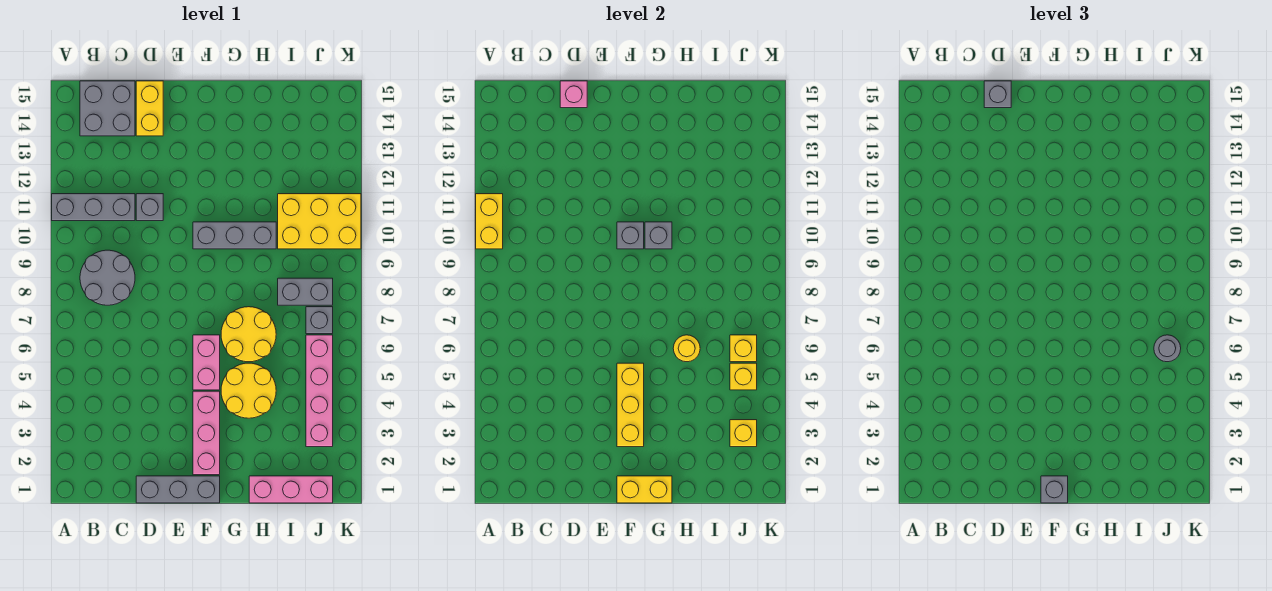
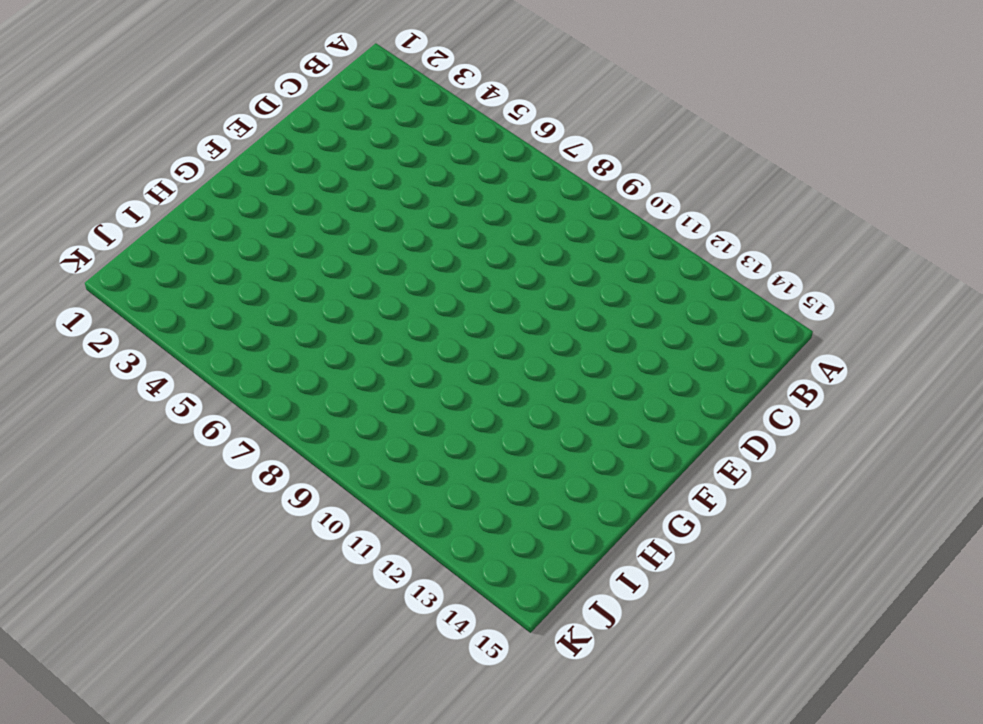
none -> grey brick A11:C11 level 1
none -> grey round brick B8:C9 level 1
none -> grey brick B14:C15 level 1

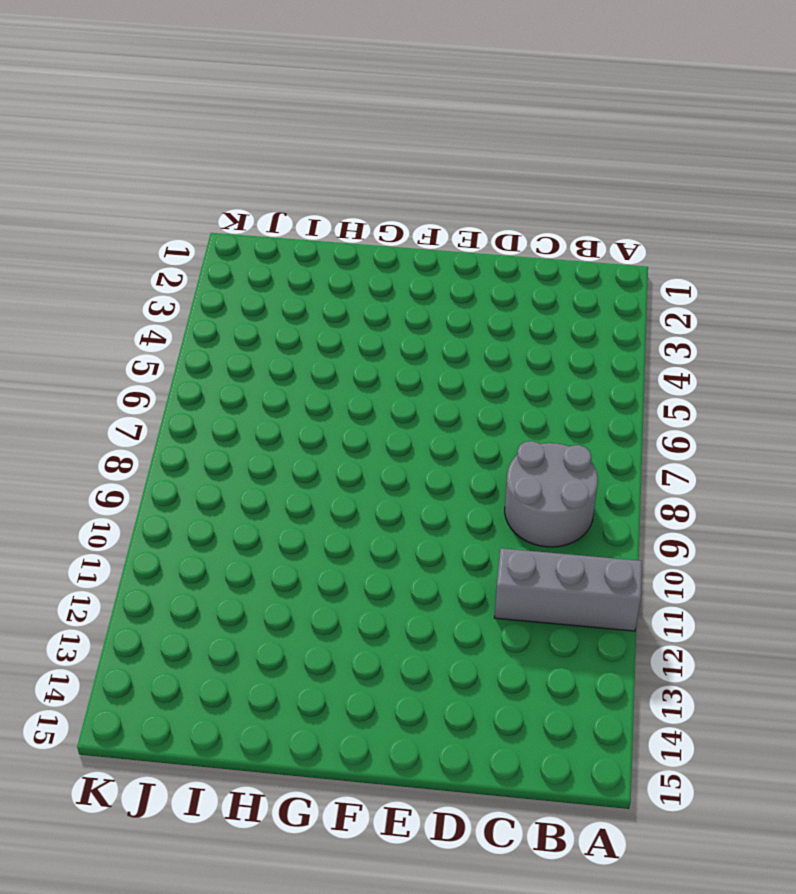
none -> grey brick B14:C15 level 1
none -> grey brick D1:F1 level 1
none -> grey brick D11 level 1

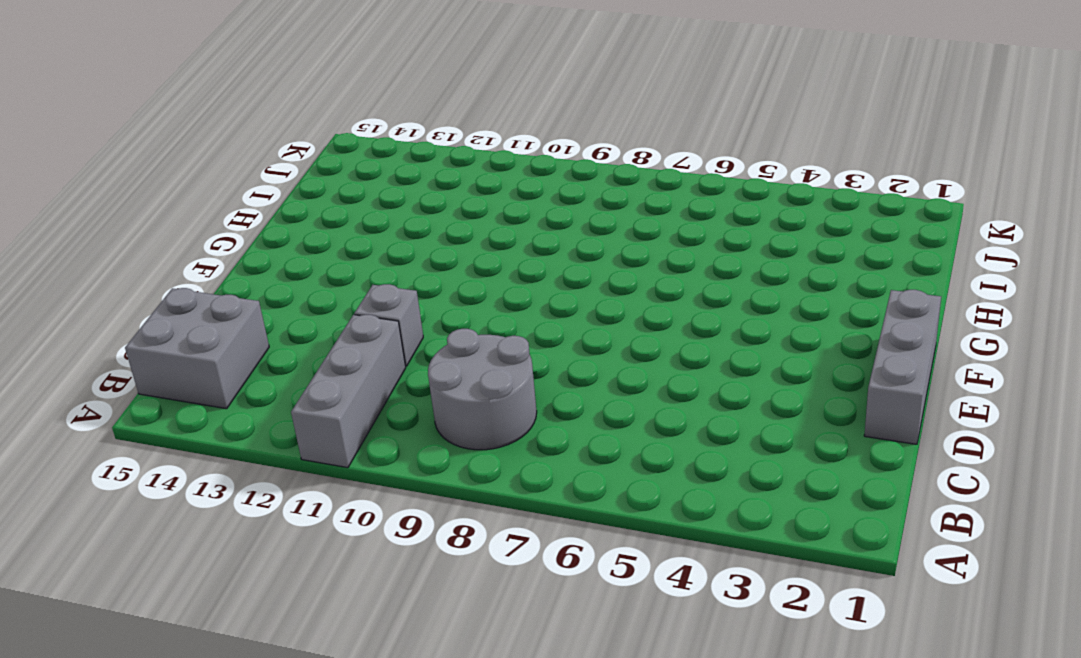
none -> yellow brick D14:D15 level 1
none -> pink brick F2:F4 level 1
none -> pink brick F5:F6 level 1

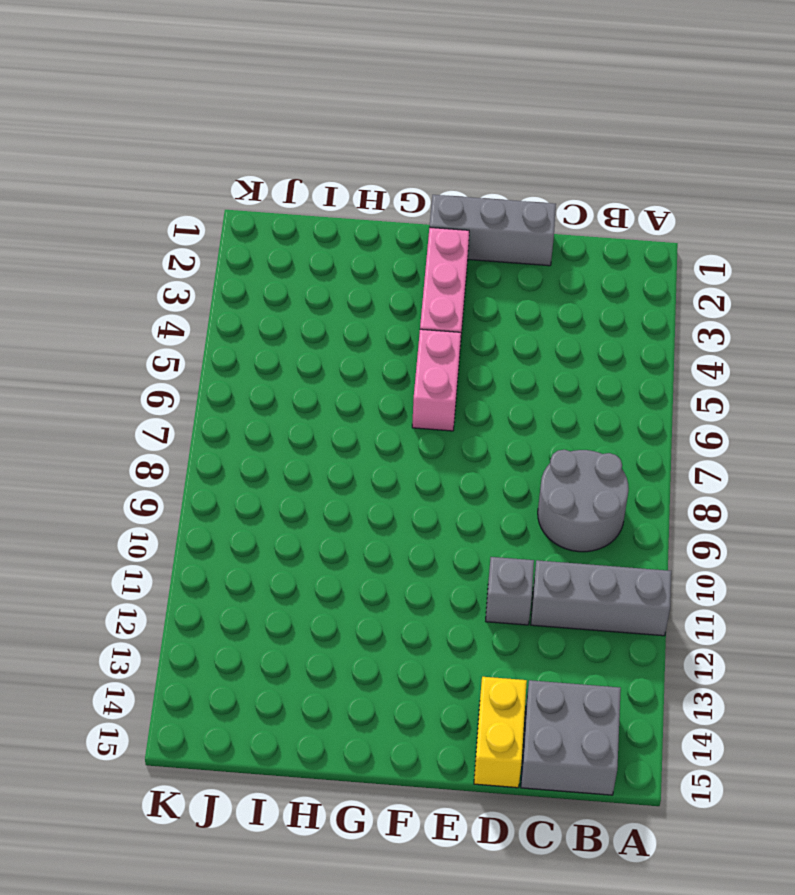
none -> grey brick F10:H10 level 1
none -> yellow round brick G4:H5 level 1
none -> yellow round brick G6:H7 level 1

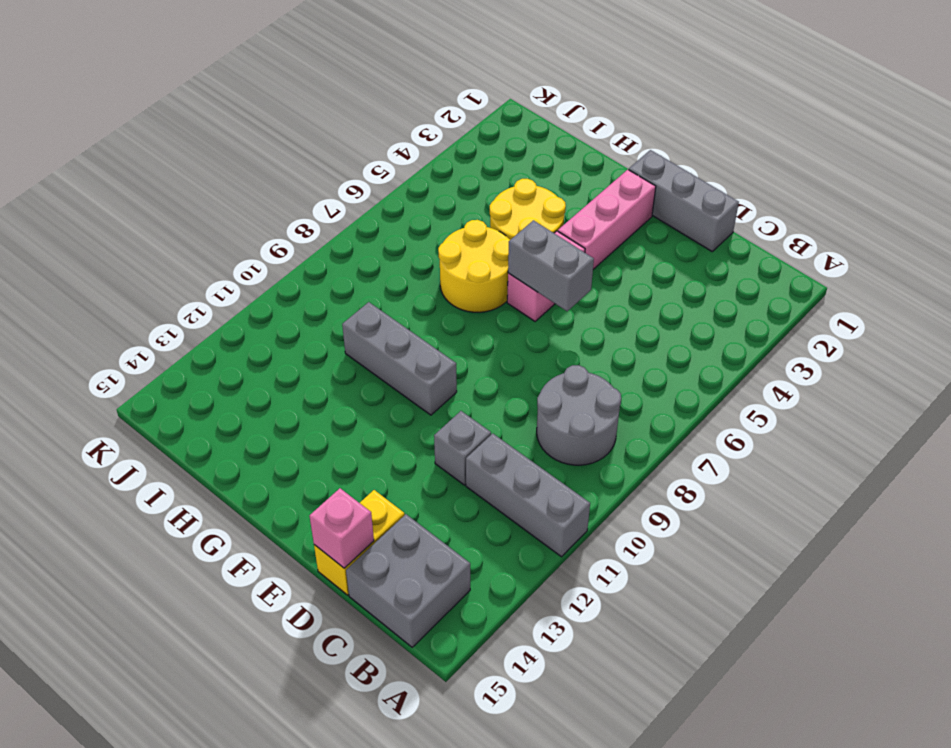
grey brick E6:F6 level 2 -> grey brick I8:J8 level 1
none -> pink brick H1:J1 level 1
none -> yellow brick I10:K11 level 1
none -> pink brick J3:J6 level 1

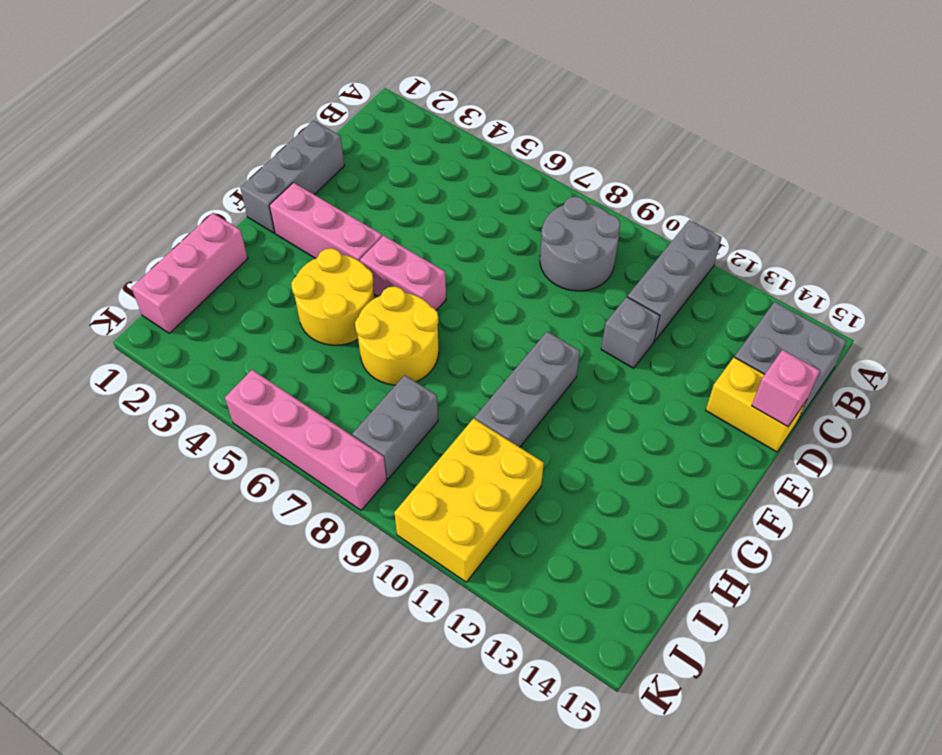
pink brick K5:K8 level 1 -> pink brick J3:J6 level 1
none -> grey brick J7 level 1
none -> yellow brick A10:A11 level 2
none -> yellow brick F1:G1 level 2

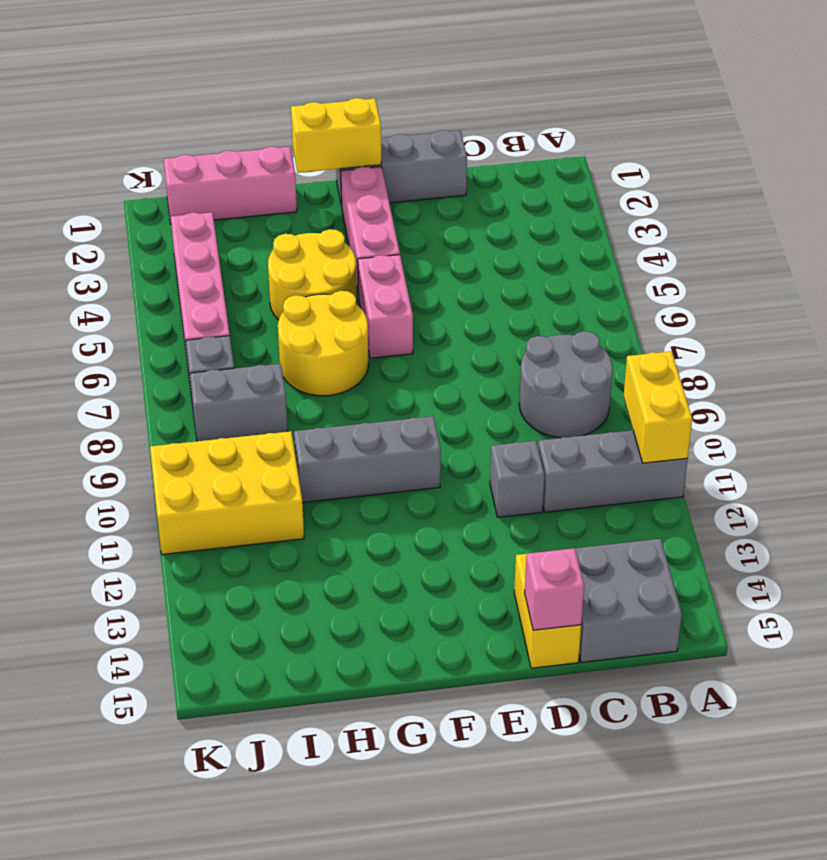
none -> yellow brick F3:F5 level 2
none -> grey brick F10 level 2
none -> grey brick G10 level 2

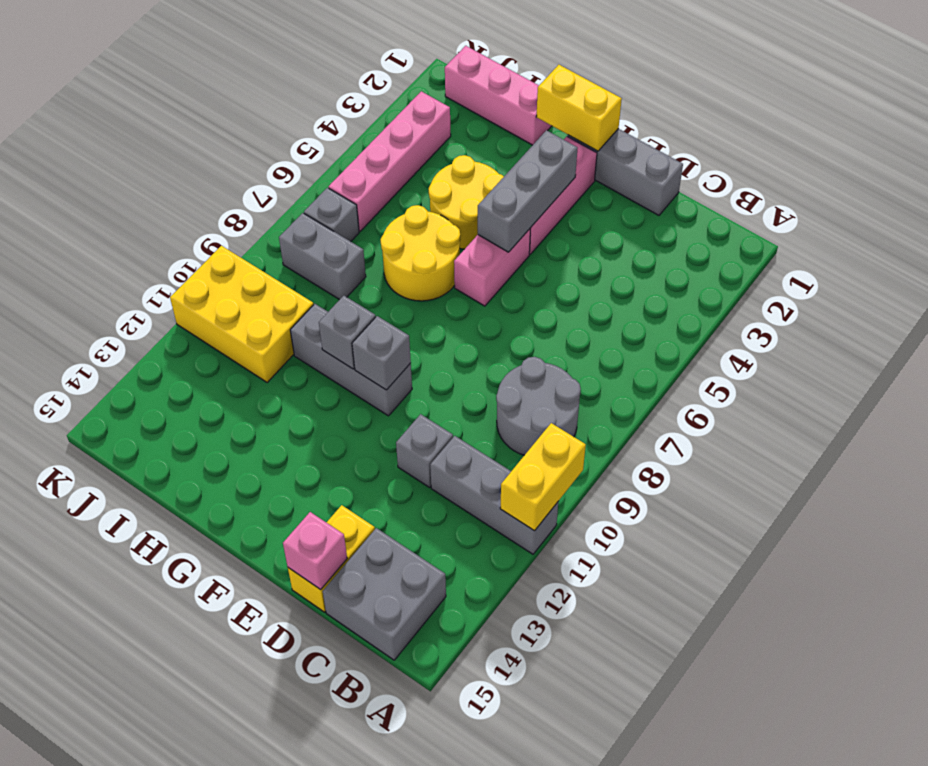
grey brick F3:F5 level 2 -> yellow brick F3:F5 level 2
none -> yellow round brick H6 level 2
none -> yellow brick J3 level 2
none -> yellow brick J5 level 2

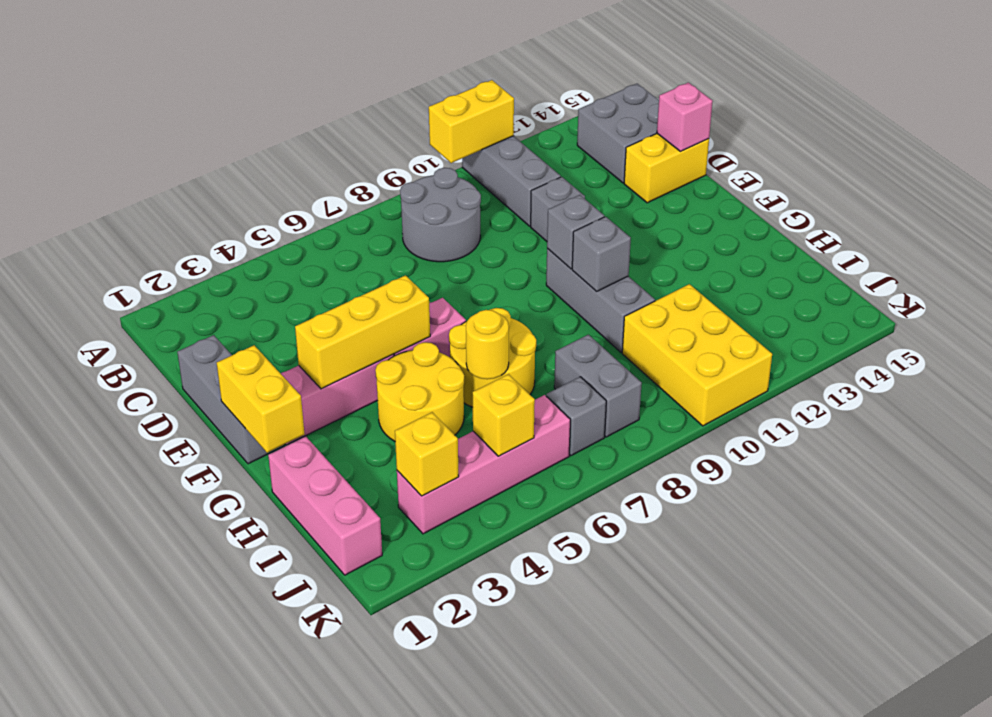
none -> yellow brick J6 level 2
none -> grey brick D15 level 3
none -> grey brick F1 level 3

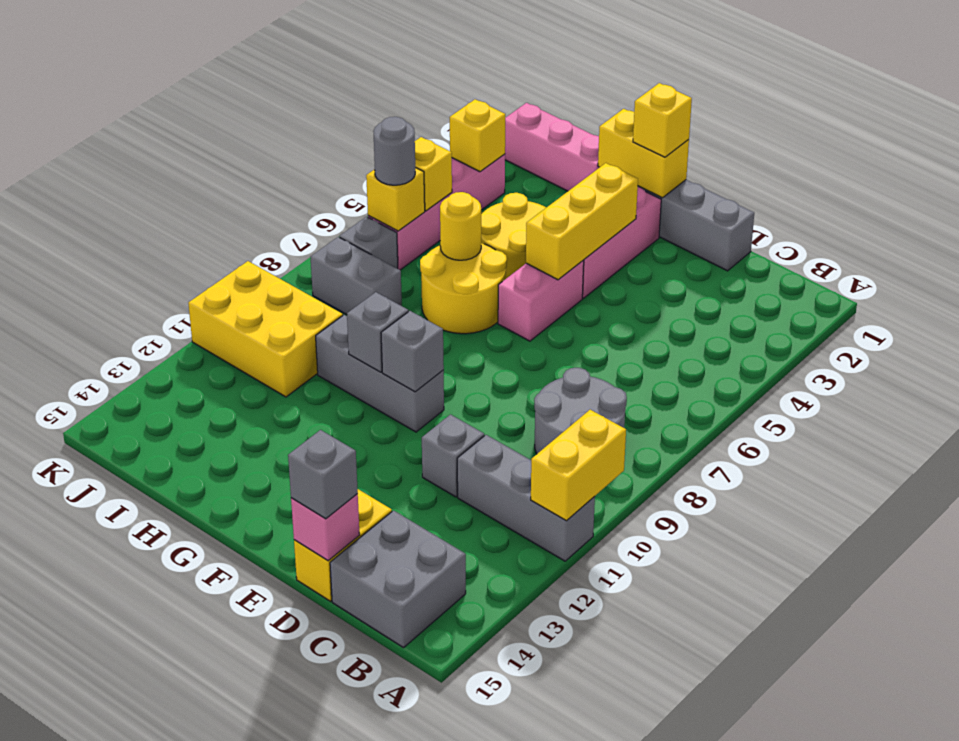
yellow brick F1 level 3 -> grey brick F1 level 3

